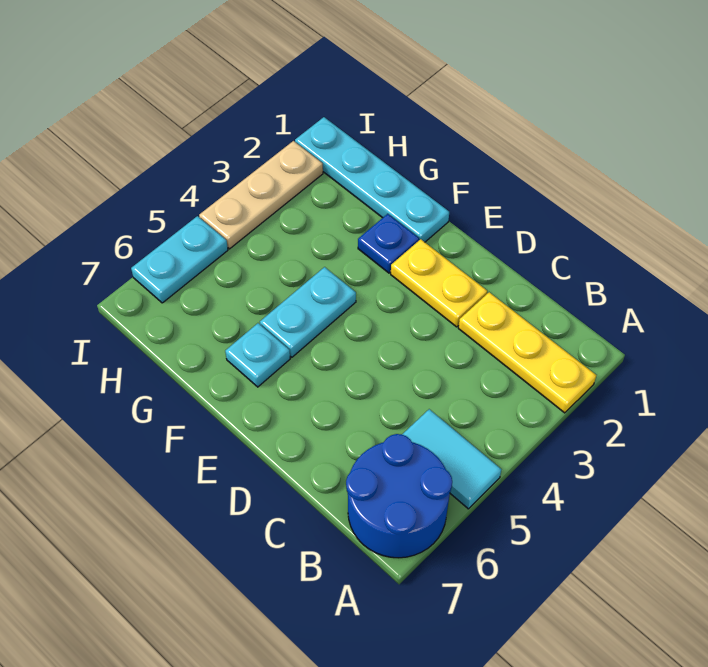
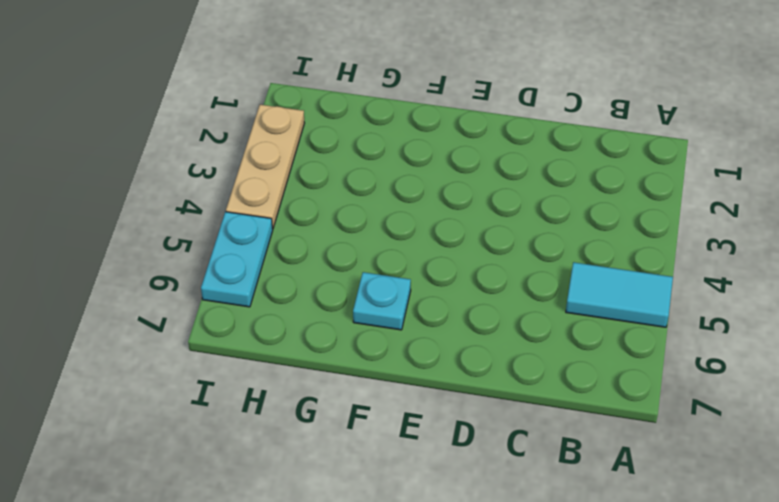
none -> yellow plate A2:C2 level 1
none -> blue round brick A6:B7 level 1

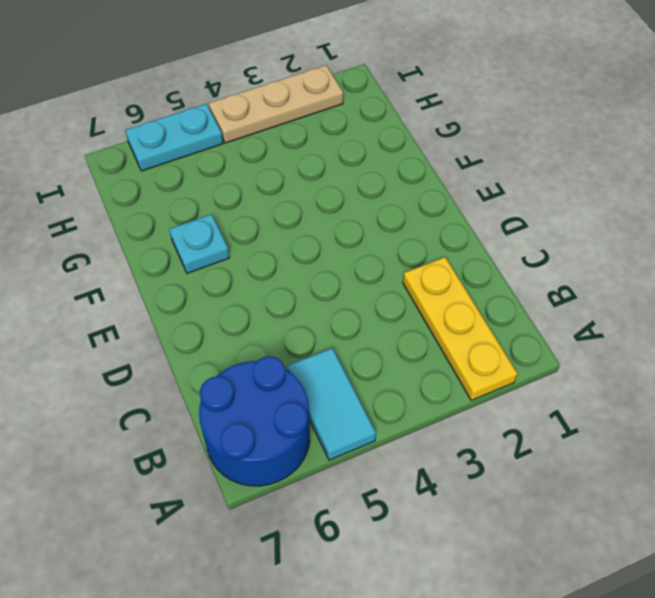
none -> yellow plate D2:E2 level 1
none -> cyan plate F1:I1 level 1

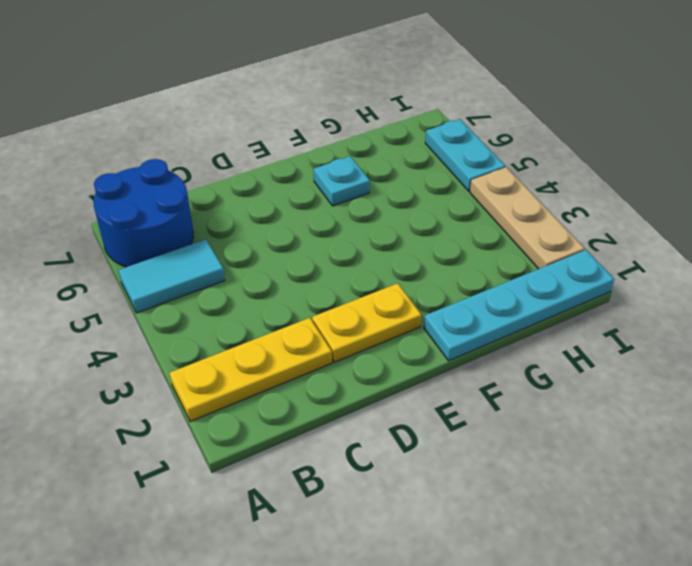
none -> blue plate F2 level 1
none -> cyan plate F4:F5 level 1

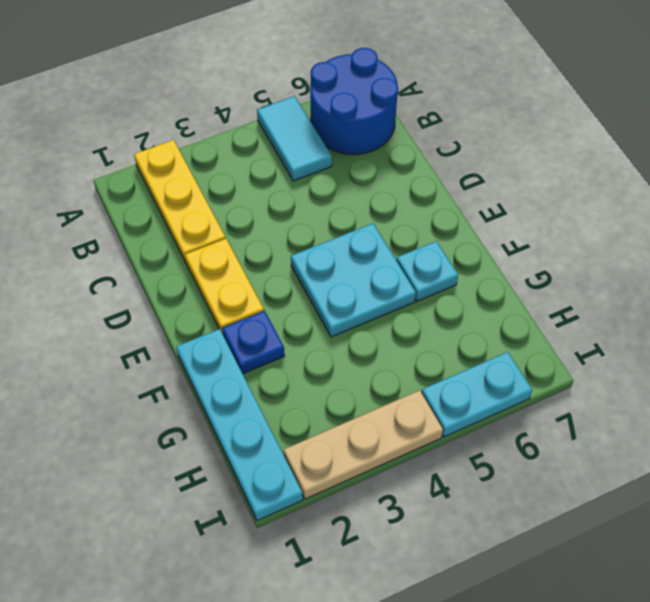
cyan plate E4:F5 level 1 -> cyan plate F4:F5 level 1

